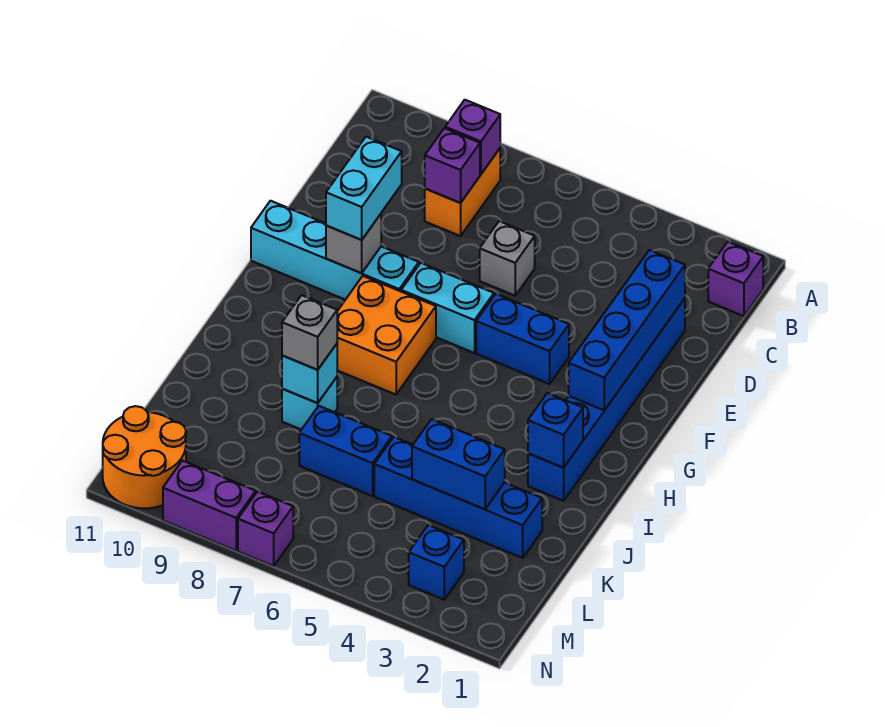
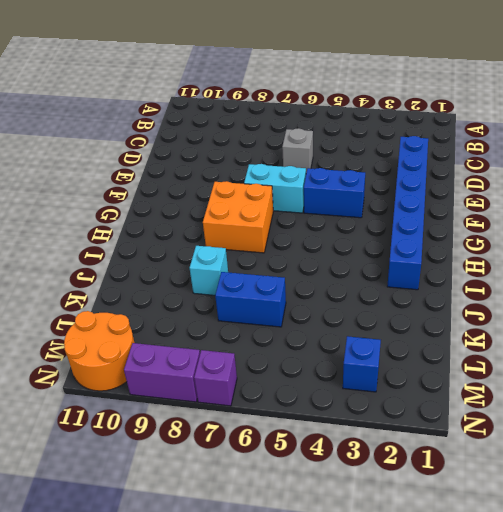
none -> purple brick B1 level 1
none -> orange brick B8:C8 level 1
none -> cyan brick F8:F11 level 1

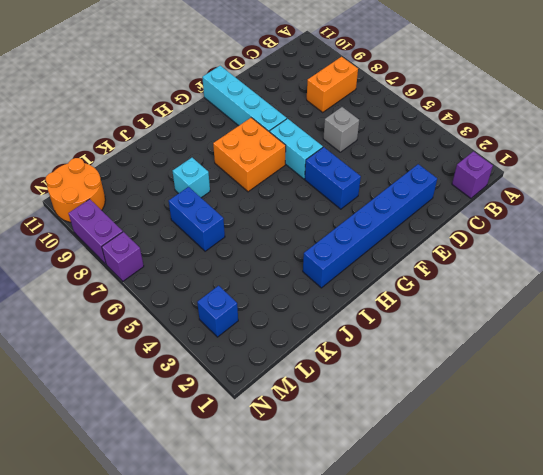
none -> blue brick K2:K5 level 1
none -> purple brick B8 level 2
none -> purple brick C8 level 2

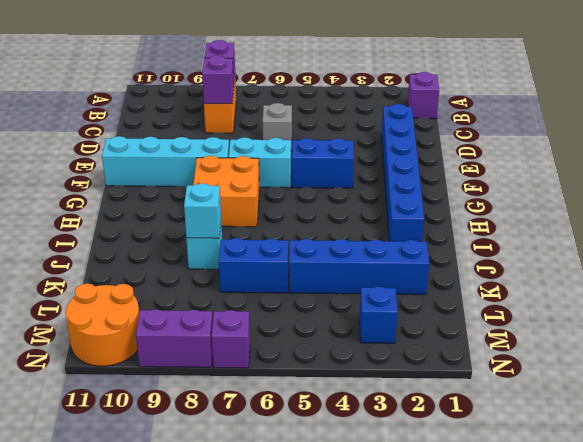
none -> blue brick D2:G2 level 2
none -> grey brick F9 level 2
none -> blue brick I2 level 2

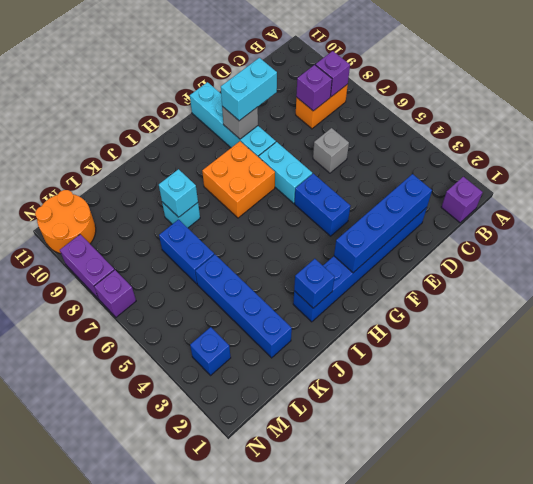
none -> blue brick K3:K4 level 2
none -> grey brick J8 level 3

